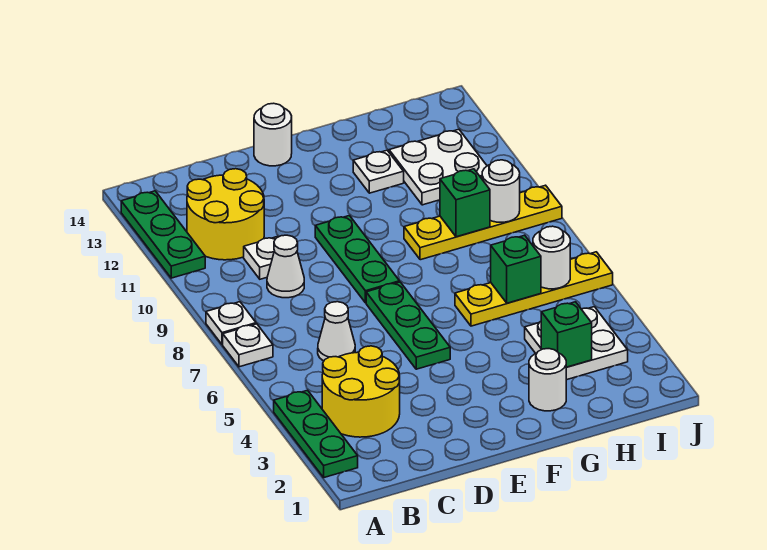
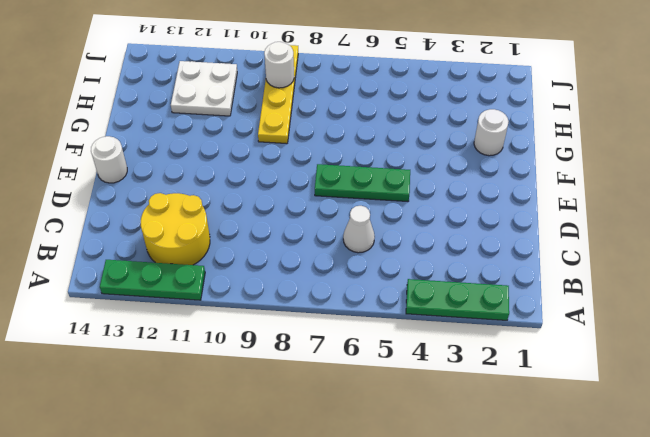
none -> white plate A7 level 1
none -> white plate A8 level 1
none -> yellow round brick B3:C4 level 1

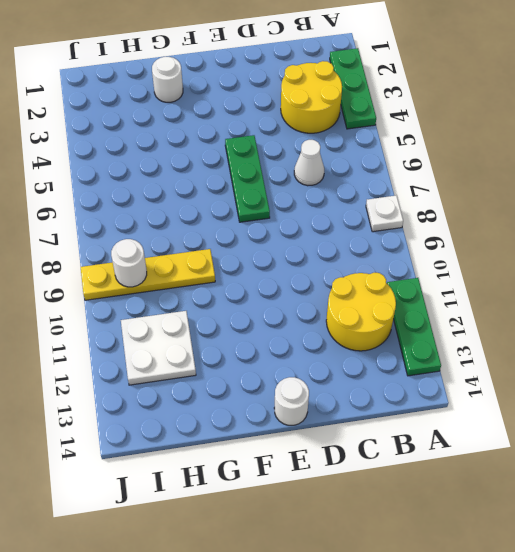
none -> white plate A7 level 1
none -> white cone C9 level 1
none -> white plate C10 level 1

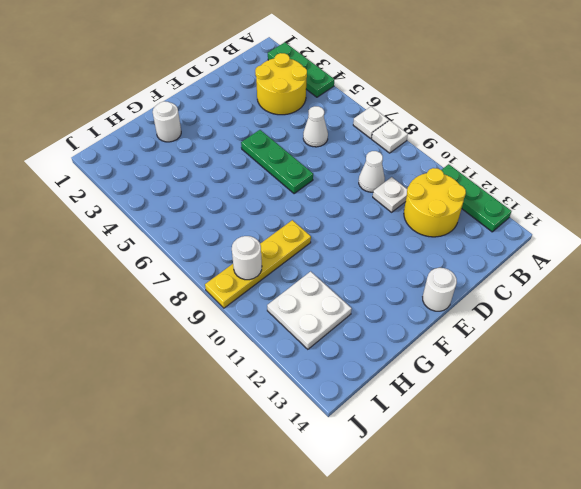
none -> green plate E8:E10 level 1
none -> yellow plate G6:J6 level 1
none -> white plate G12 level 1

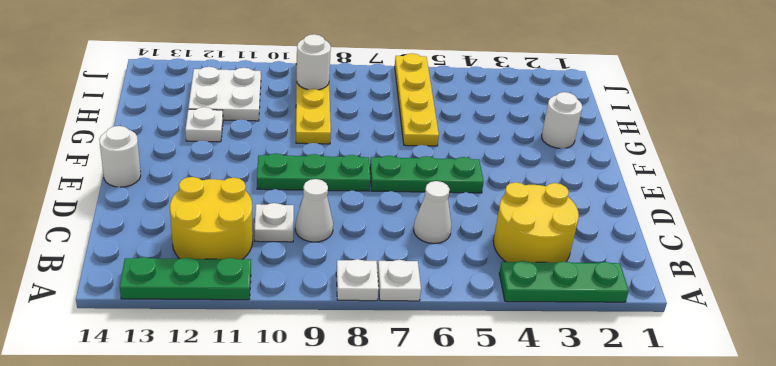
none -> white plate H3:I4 level 1
none -> green brick H3 level 2
none -> green brick H6 level 2

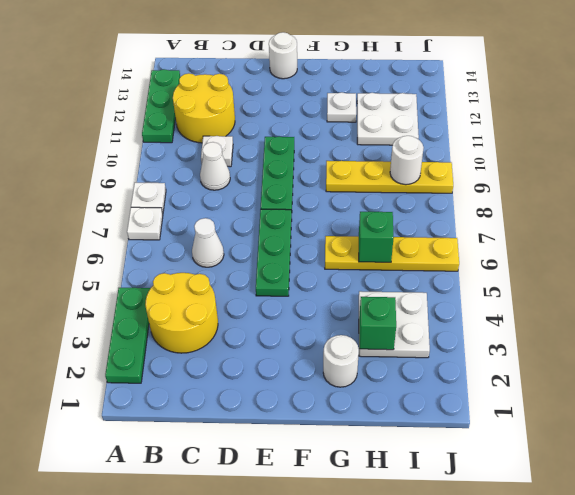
none -> green brick H9 level 2
none -> white round brick I6 level 2

